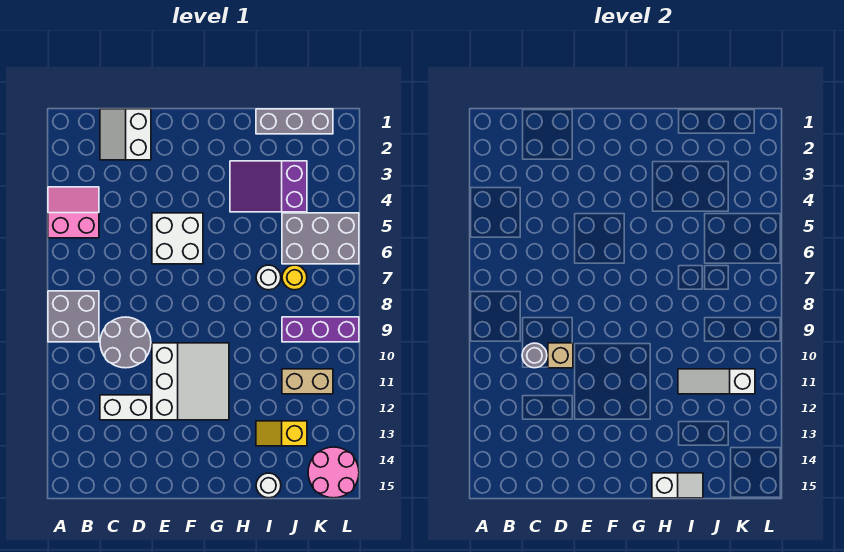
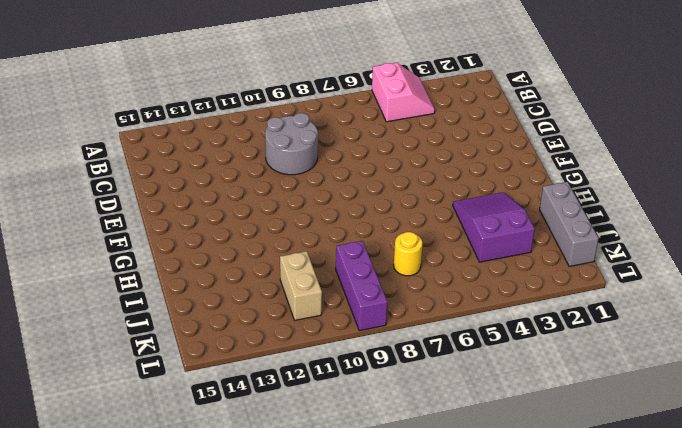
none -> grey brick A8:B9 level 1
none -> white slope C1:D2 level 1 top D
none -> white brick C12:D12 level 1

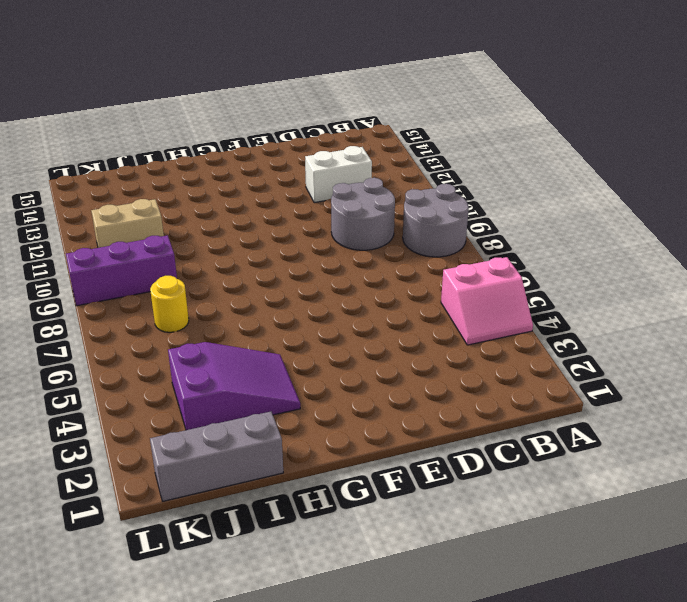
grey round brick A8:B9 level 1 -> grey brick A8:B9 level 1
none -> white slope C1:D2 level 1 top D
none -> white brick E5:F6 level 1
none -> white slope E10:G12 level 1 top E

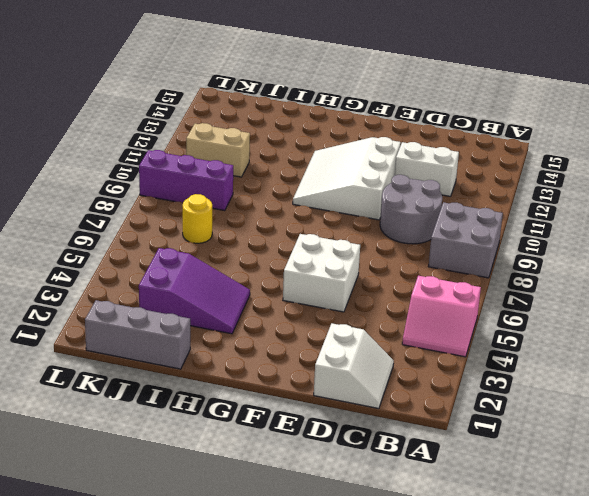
none -> white round brick I7 level 1
none -> yellow slope I13:J13 level 1 top J
none -> white round brick I15 level 1

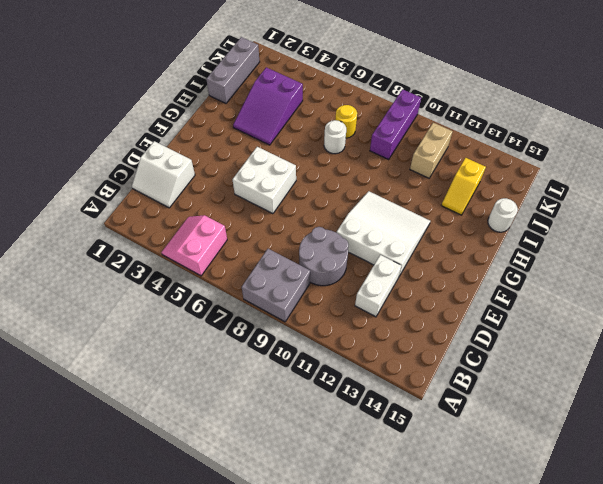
none -> grey brick J5:L6 level 1
none -> pink round brick K14:L15 level 1
none -> grey round brick C10 level 2

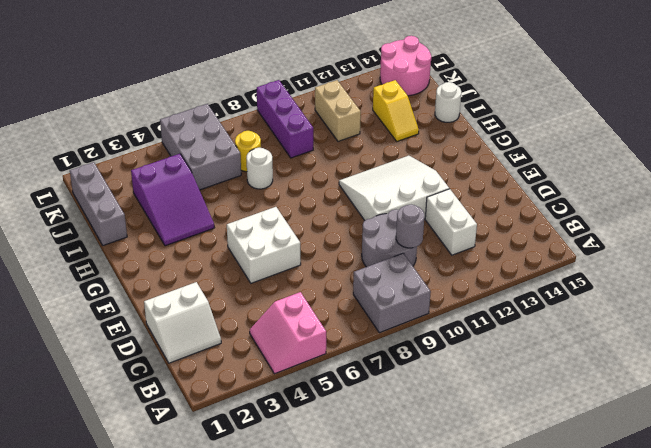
none -> tan brick D10 level 2
none -> white slope H15:I15 level 2 top H
none -> white slope I11:K11 level 2 top K

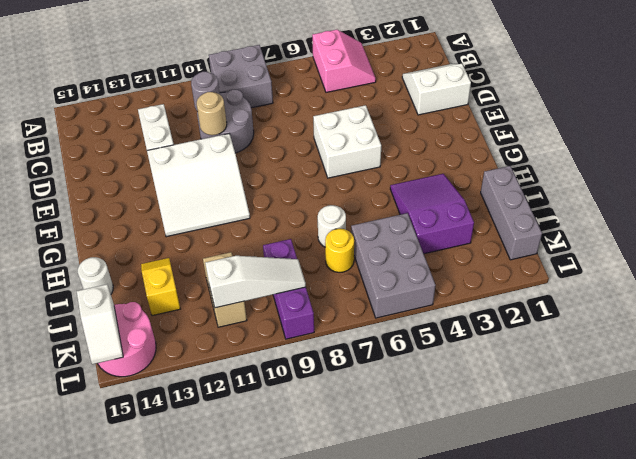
tan round brick D10 level 2 -> tan brick D10 level 2
white slope K9:K11 level 2 top 11 -> white slope I11:K11 level 2 top K
white slope K15:L15 level 2 top K -> white slope H15:I15 level 2 top H

